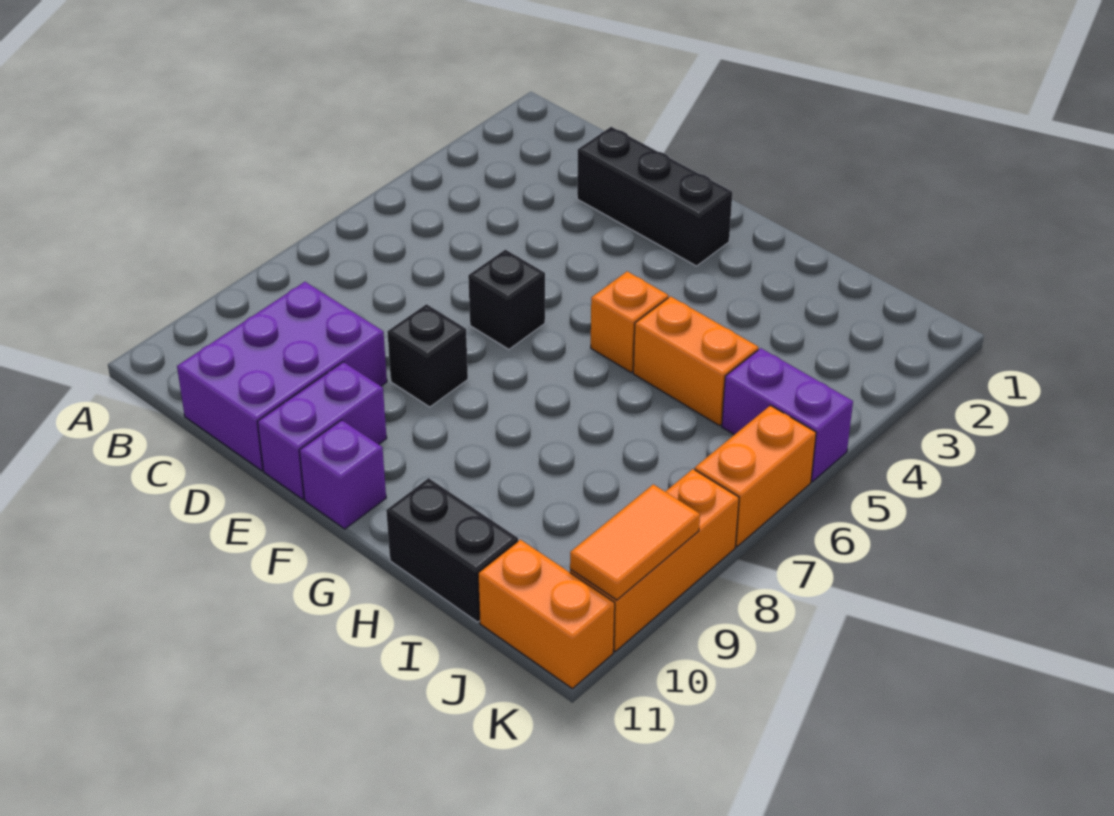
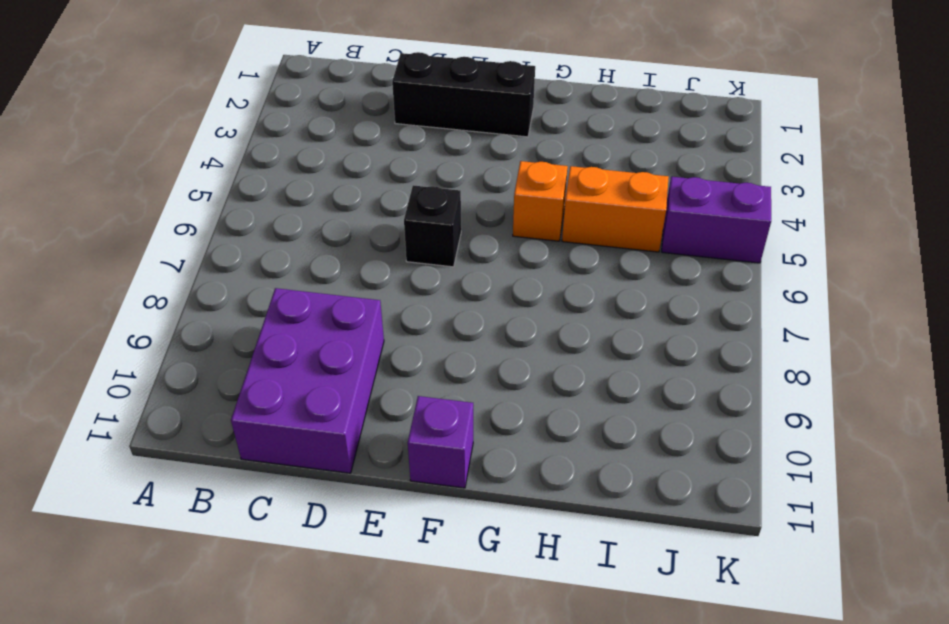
none -> black brick E8 level 1
none -> purple brick E10:E11 level 1
none -> black brick H11:I11 level 1

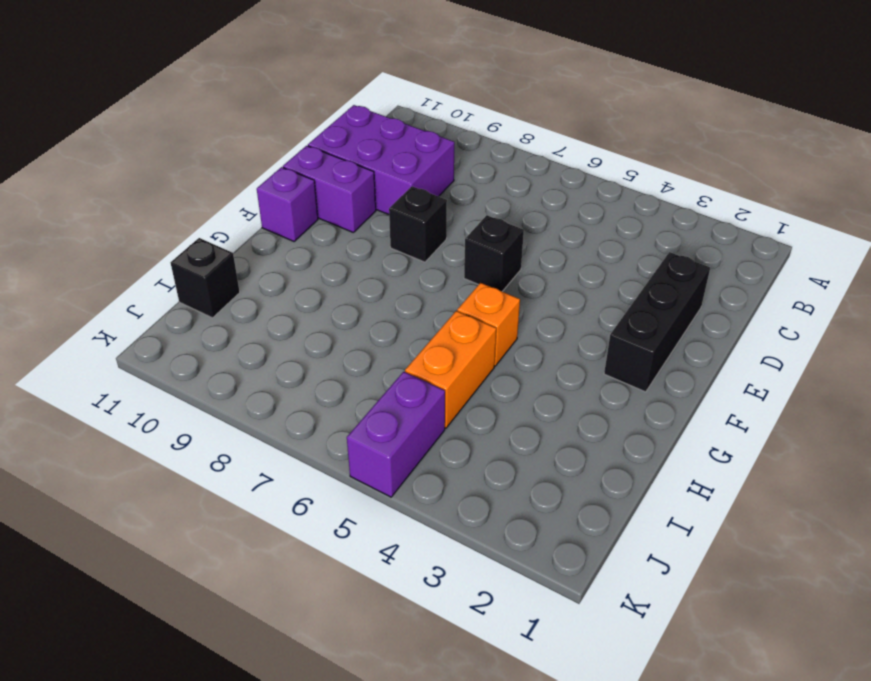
black brick I11 level 1 -> black brick H11:I11 level 1
none -> orange brick J11:K11 level 1
none -> orange brick K6:K7 level 1
none -> orange brick K8:K10 level 1

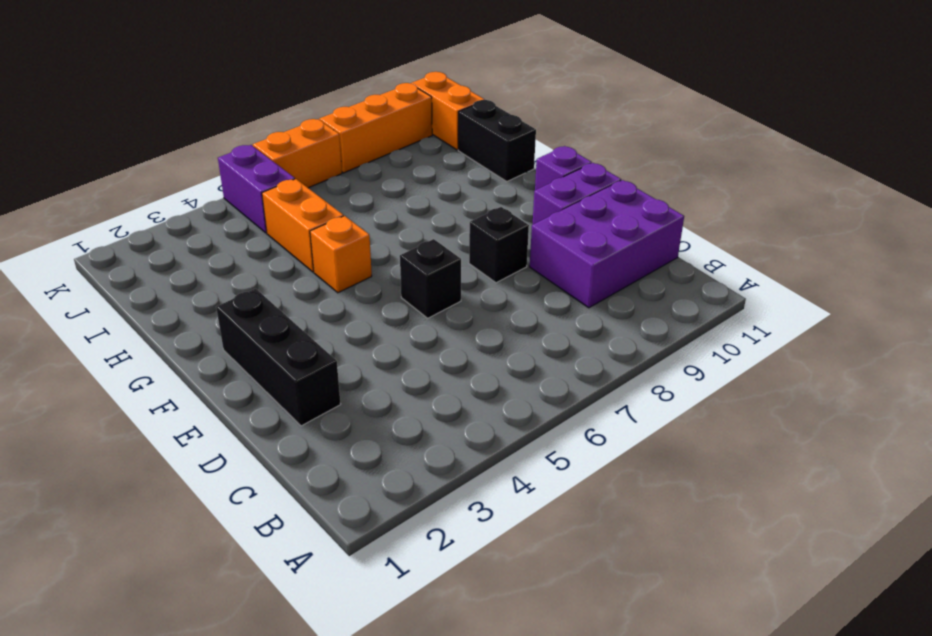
none -> orange tile K9:K10 level 2

